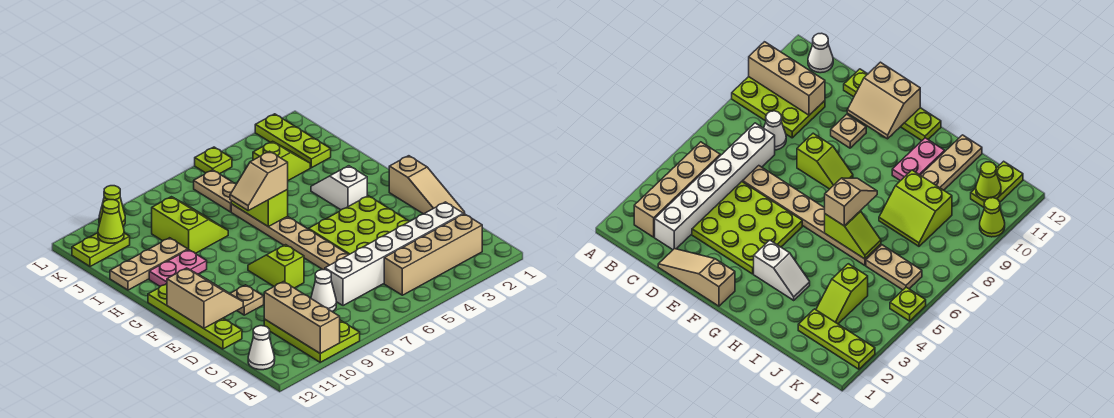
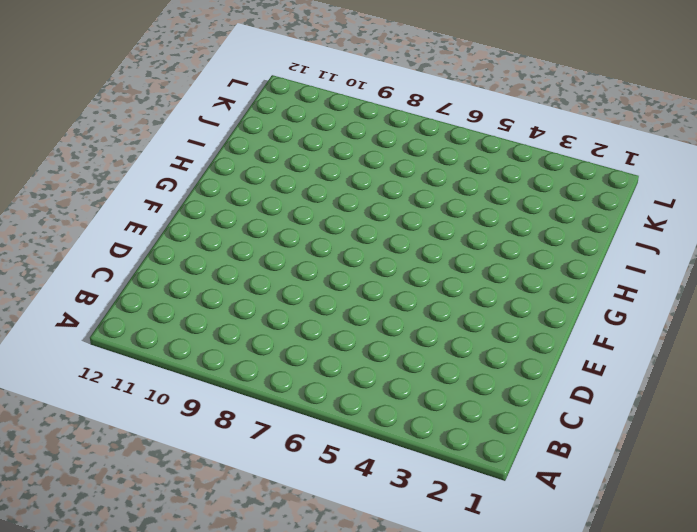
none -> lime plate A9:C10 level 1
none -> tan brick B2:B5 level 1
none -> white cone B12 level 1

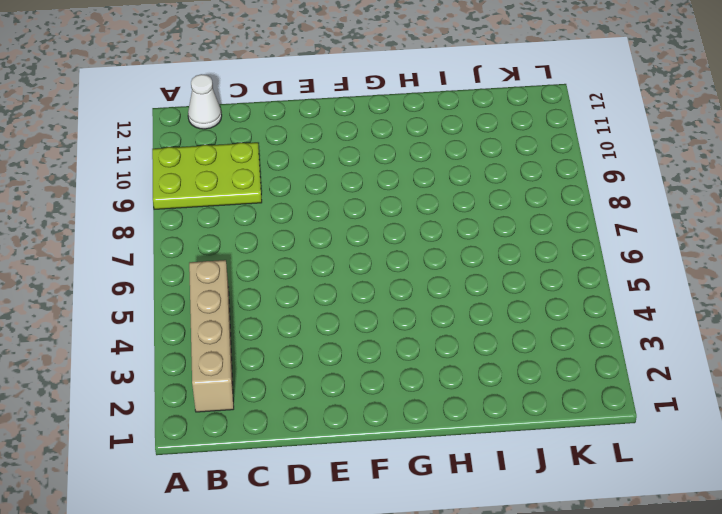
none -> white brick C2:C7 level 1
none -> white cone C8 level 1
none -> tan slope D1:F1 level 1 top F

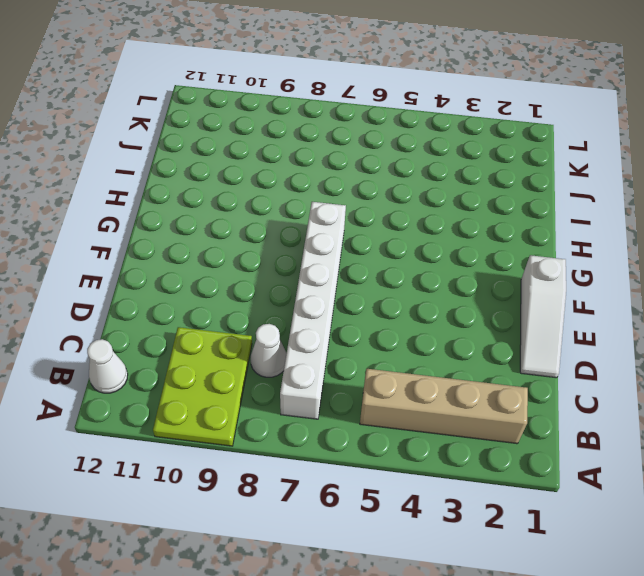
white brick B7:G7 level 1 -> white brick C2:C7 level 1
white slope D1:F1 level 1 top F -> tan slope D1:F1 level 1 top F
none -> lime plate D3:F5 level 1
none -> tan plate D6:I6 level 1
none -> lime plate D12:G12 level 1

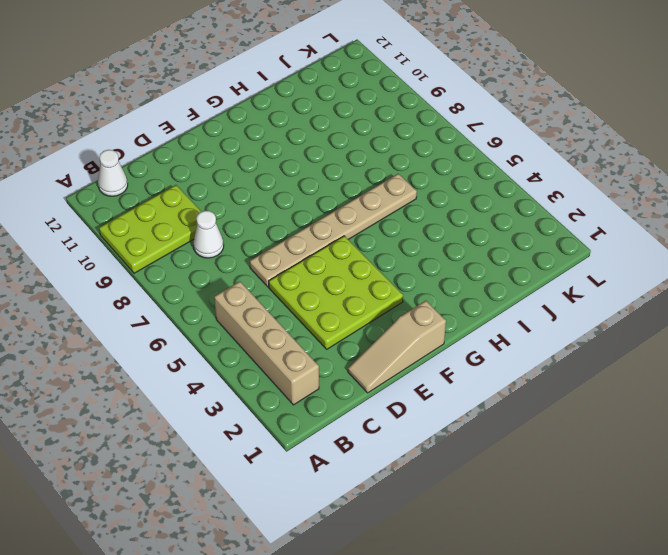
none -> white brick C2:C7 level 1
none -> lime plate D12:G12 level 1
none -> lime slope E8:F8 level 1 top E

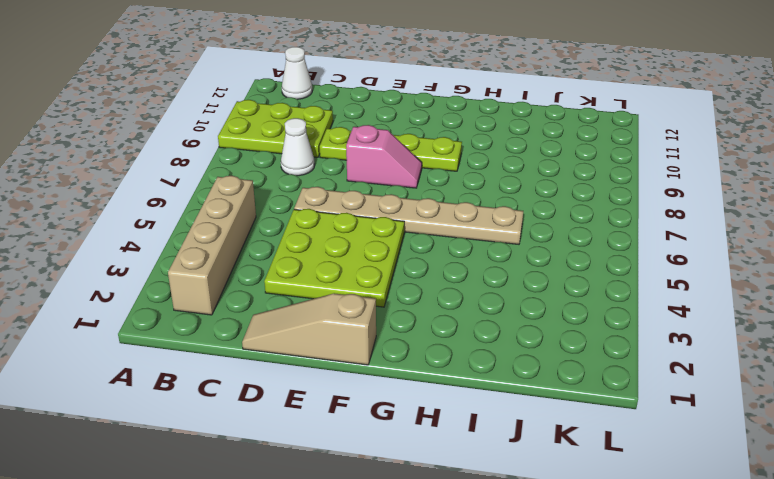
lime plate D9:G9 level 1 -> lime plate D12:G12 level 1
pink slope E8:F8 level 1 top E -> lime slope E8:F8 level 1 top E
none -> white brick C2:C7 level 1
none -> tan plate E10 level 1
none -> white slope G3:H3 level 1 top G

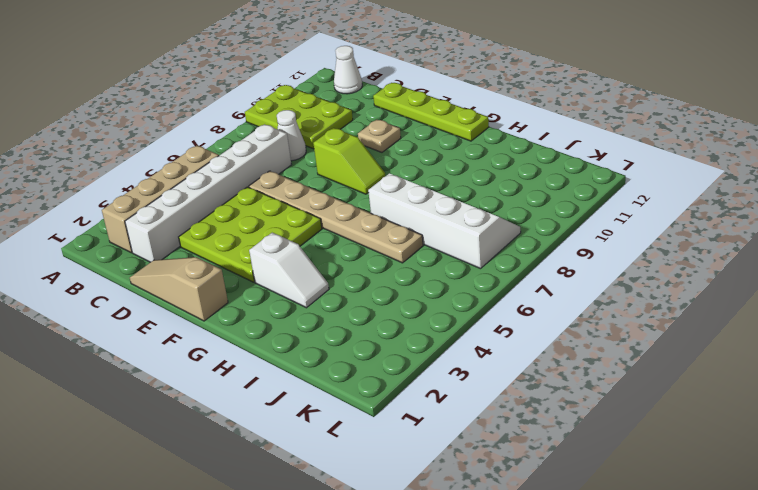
white slope H7:K8 level 1 top 7 -> lime slope I8:J9 level 1 top 9
none -> pink plate H10:H11 level 1
none -> tan plate I10:I12 level 1
none -> lime plate J2:L2 level 1

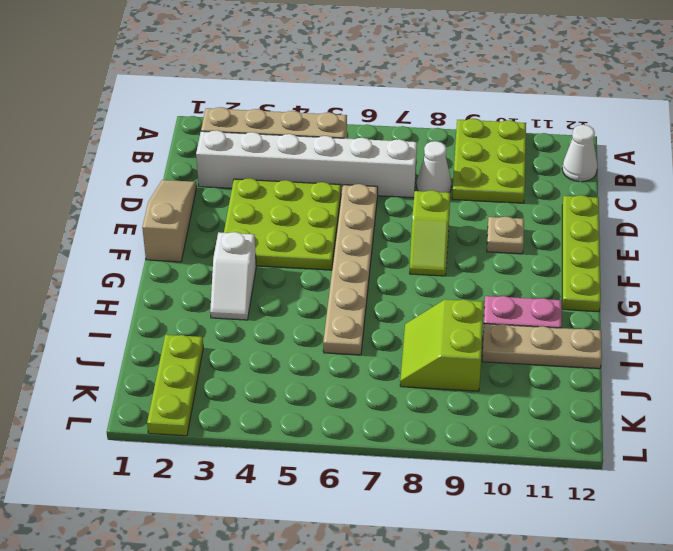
none -> lime slope J3:J4 level 1 top 4
none -> tan plate J6:K6 level 1
none -> lime plate K11:K12 level 1

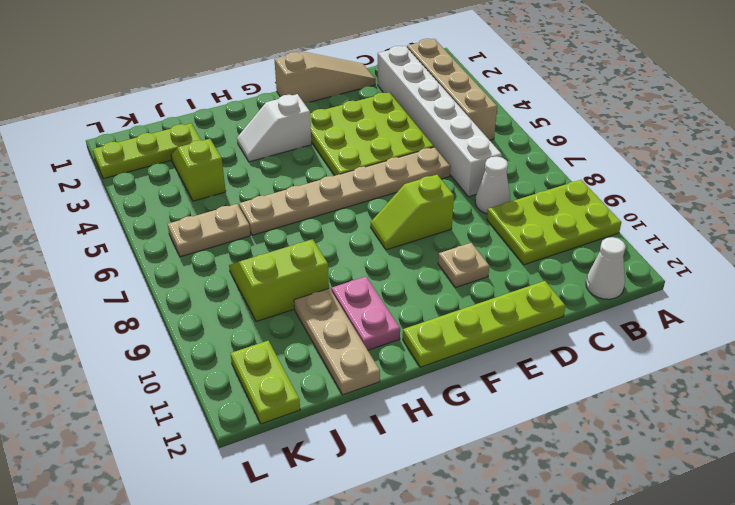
none -> lime plate L5 level 1
none -> lime cone L10 level 1
none -> tan brick A10:C10 level 2

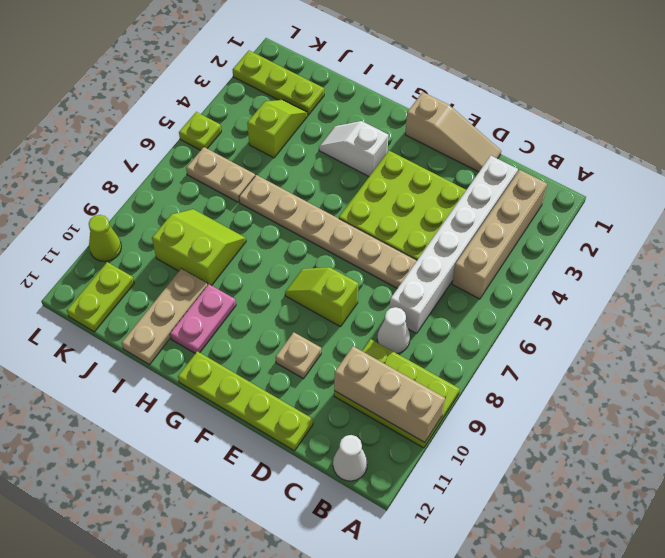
none -> tan slope E11:F12 level 2 top 12
none -> lime slope H6:I6 level 2 top H
none -> lime cone K11 level 2

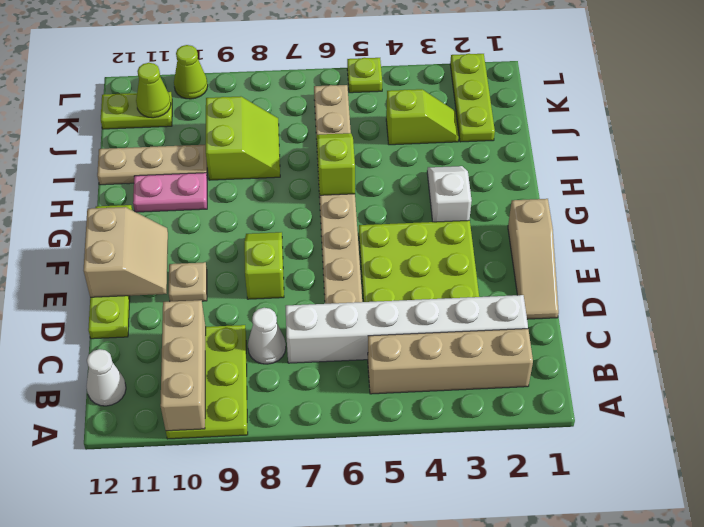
none -> tan slope H6:H7 level 3 top 6

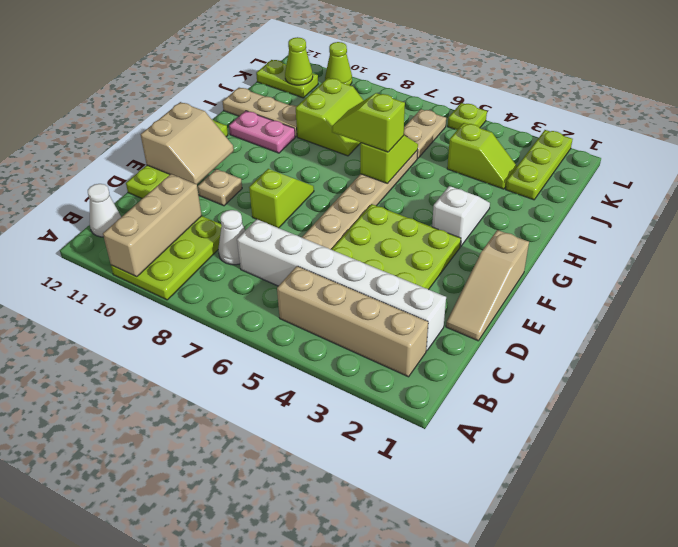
lime slope H6:H7 level 3 top 6 -> tan slope H6:H7 level 3 top 6

